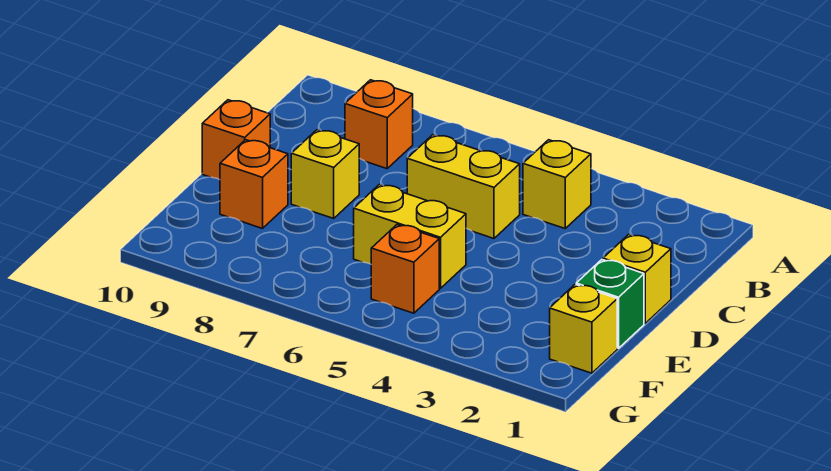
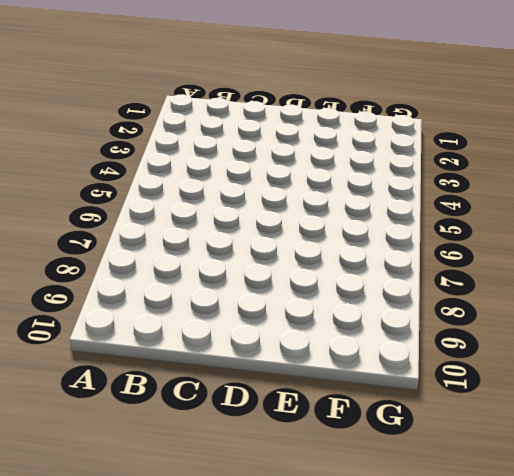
none -> yellow brick B4 level 1
none -> orange brick B8 level 1

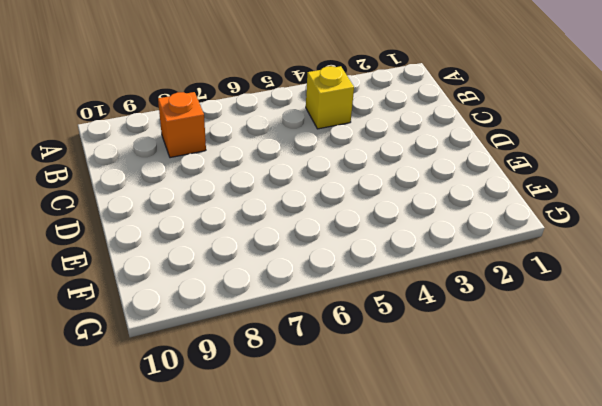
none -> yellow brick C5:C6 level 1
none -> yellow brick D1 level 1

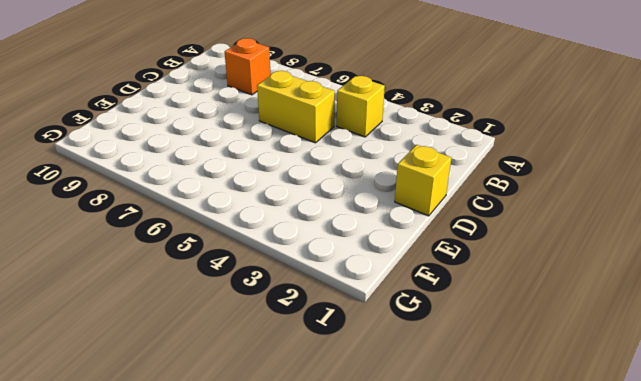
none -> yellow brick D8 level 1
none -> orange brick D10 level 1

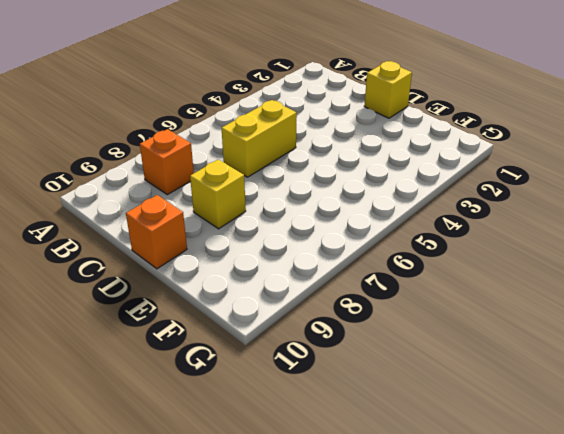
none -> yellow brick B4 level 1
none -> green brick E1 level 1

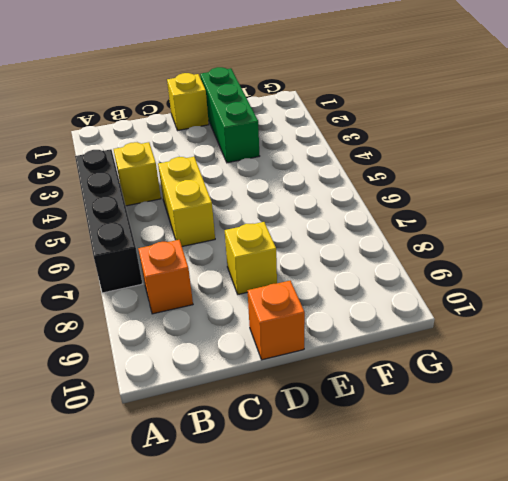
black brick A4:A7 level 1 -> none
green brick E1:E3 level 1 -> green brick E1 level 1
none -> yellow brick E5:E6 level 1
none -> orange brick E9 level 1

